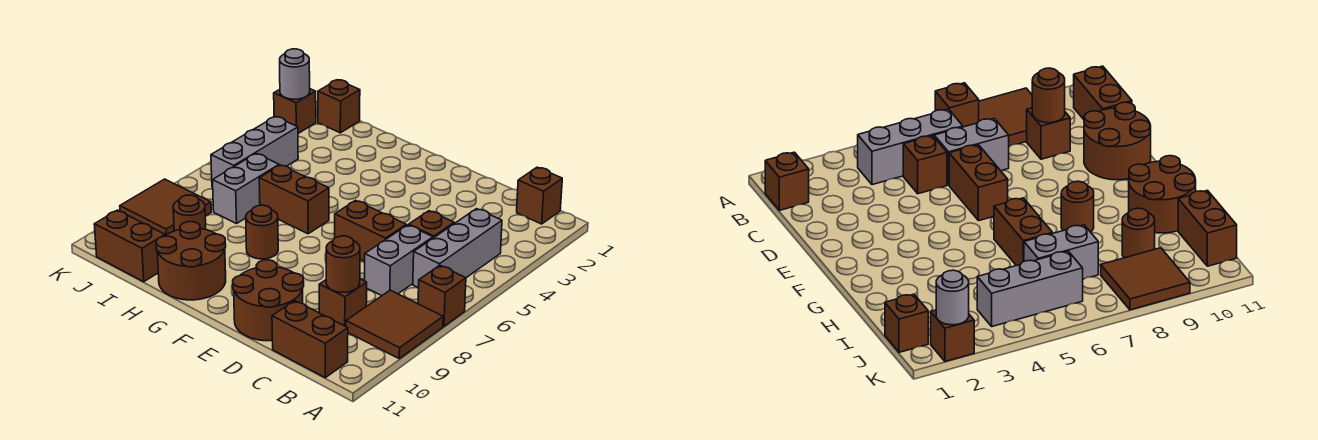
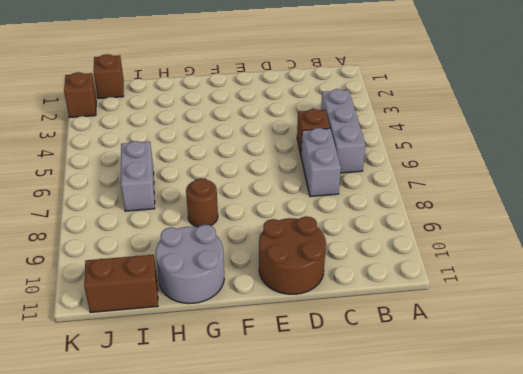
grey round brick G10:H11 level 1 -> brown round brick G10:H11 level 1
none -> brown brick A7 level 1
none -> brown tile A8:B9 level 1
none -> brown brick B1 level 1

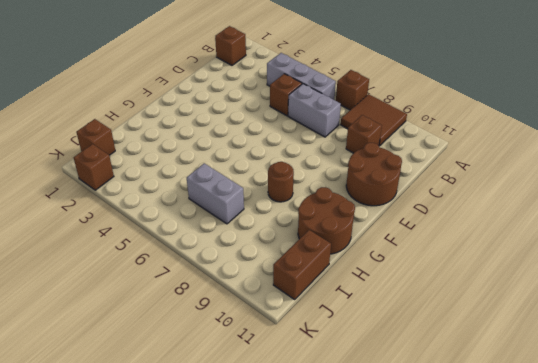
none -> brown brick B11:C11 level 1
none -> brown brick D6:E6 level 1
none -> brown brick G6:H6 level 1

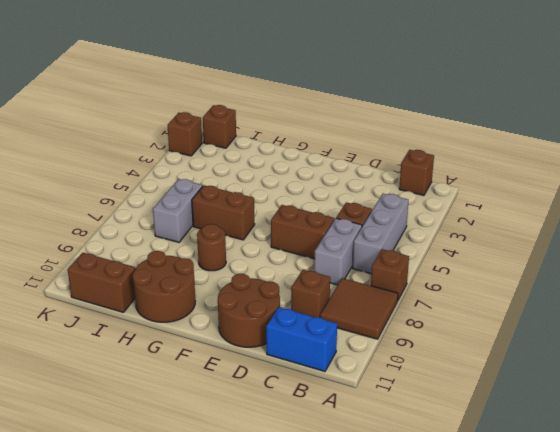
blue brick B11:C11 level 1 -> brown brick B11:C11 level 1
none -> brown round brick I9 level 1
none -> grey brick J4:J6 level 1
none -> brown tile J8:K9 level 1

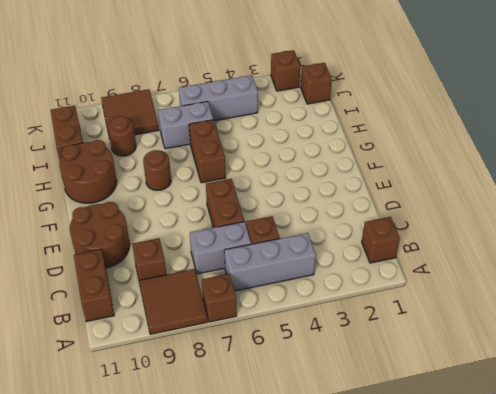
none -> brown round brick C9 level 2
none -> grey round brick K2 level 2

